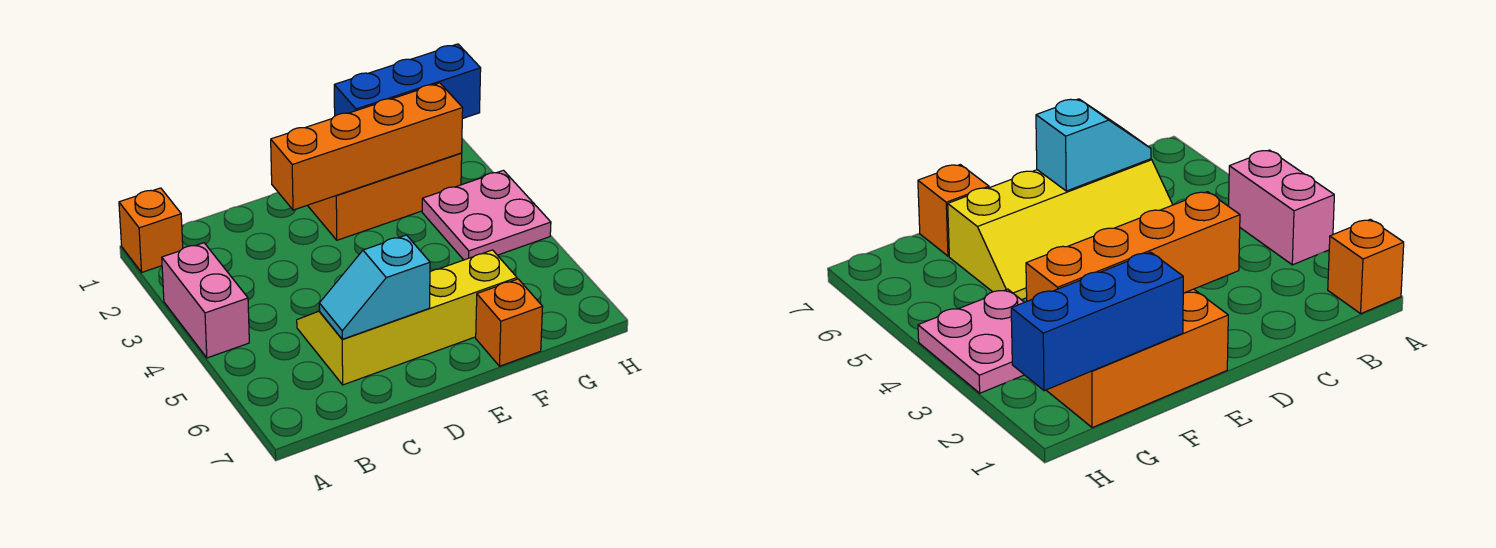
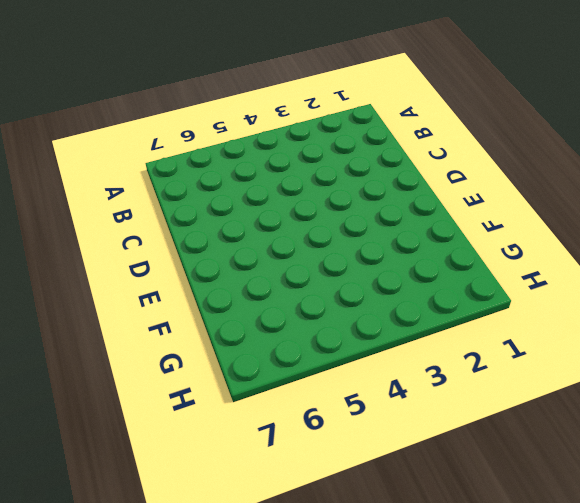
none -> orange brick A1 level 1
none -> pink brick A3:A4 level 1

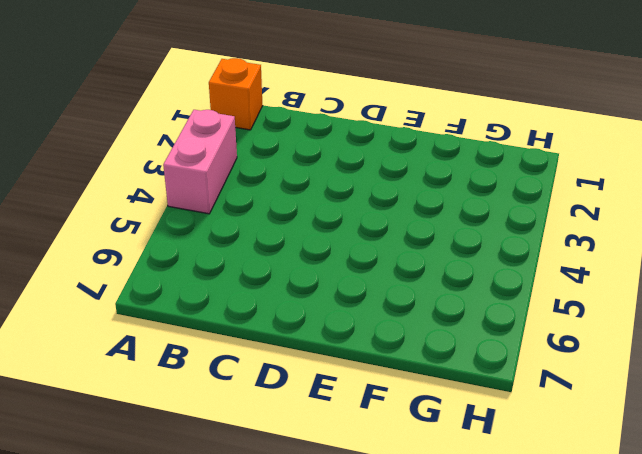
none -> yellow slope C5:F6 level 1 top 6
none -> orange brick E1:G2 level 1

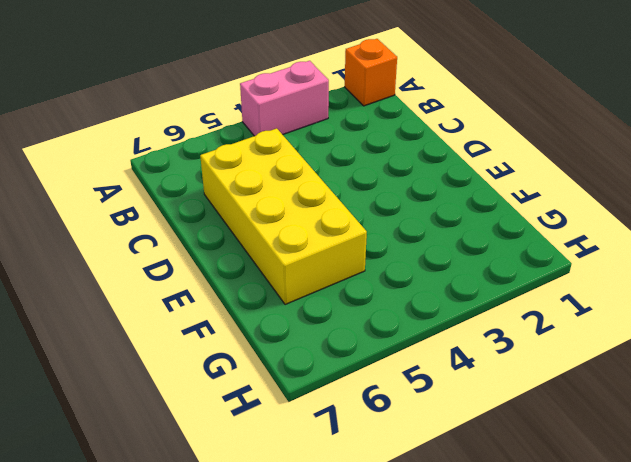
yellow brick C5:F6 level 1 -> yellow slope C5:F6 level 1 top 6
none -> orange brick E1:G2 level 1
none -> orange brick F7 level 1

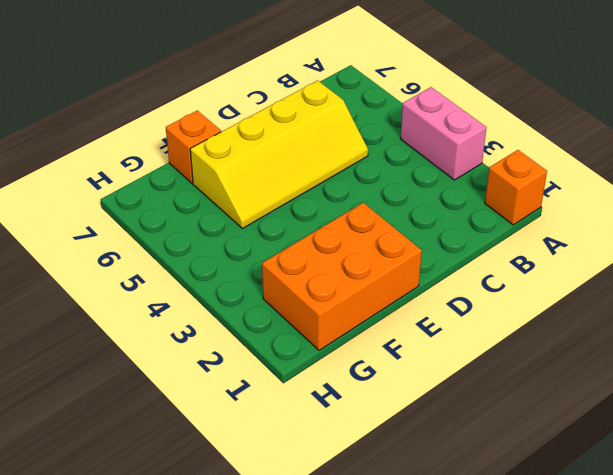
none -> pink plate G3:H4 level 1
none -> cyan slope C6:D6 level 2 top D

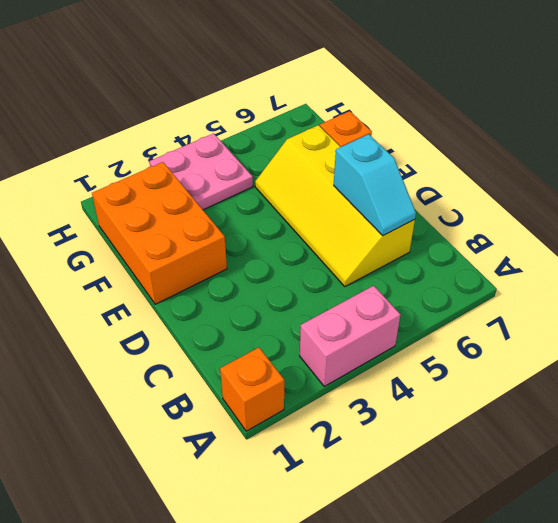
none -> orange brick D2:G2 level 2
none -> blue brick F1:H1 level 2

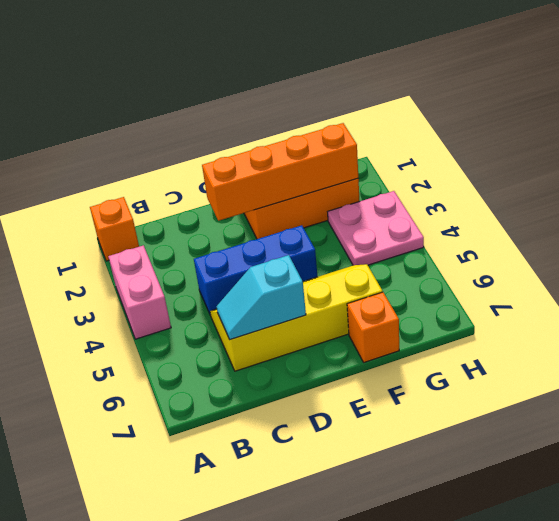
blue brick C4:E4 level 1 -> blue brick F1:H1 level 2

